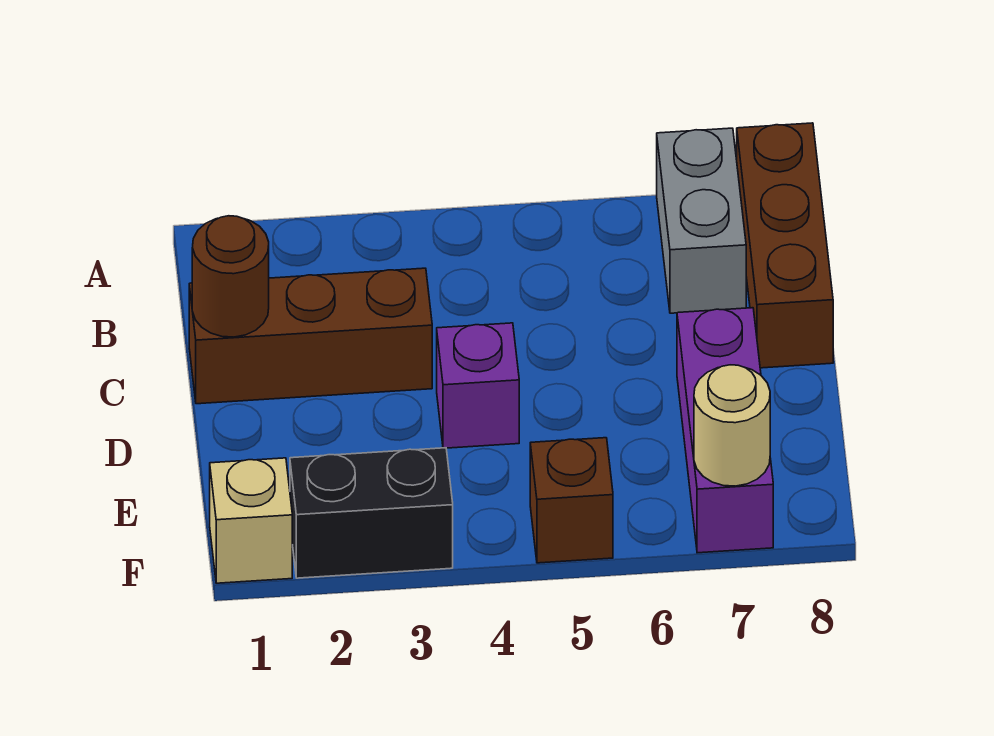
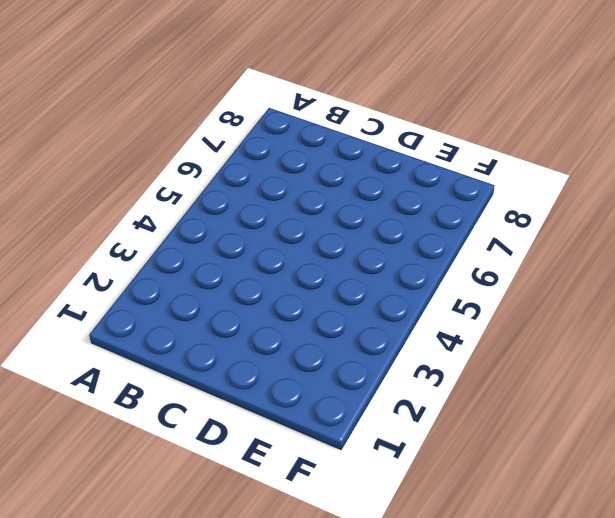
none -> grey brick A7:B7 level 1
none -> brown brick A8:C8 level 1

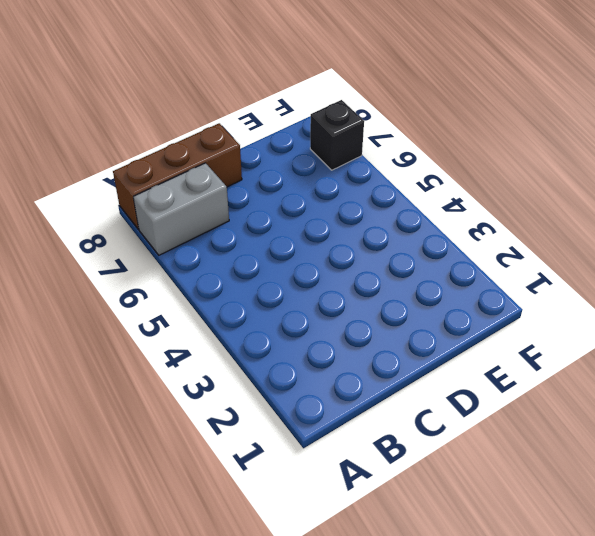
black brick F7 level 1 -> purple brick D7:F7 level 1
none -> brown brick C1:C3 level 1
none -> purple brick D4 level 1

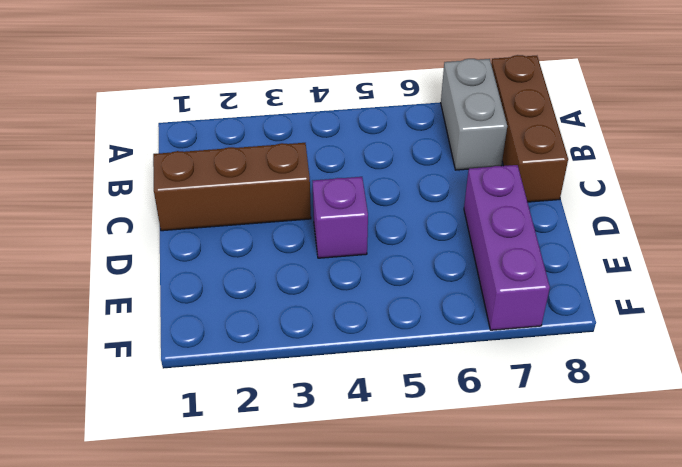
none -> tan brick F1 level 1
none -> black brick F2:F3 level 1

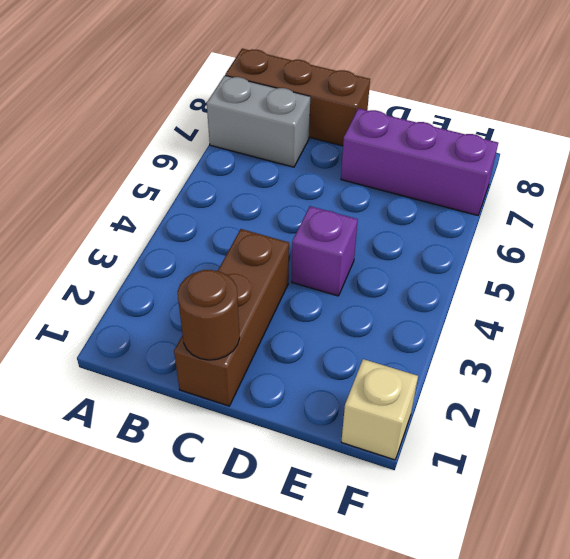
none -> black brick F2:F3 level 1
none -> brown brick F5 level 1

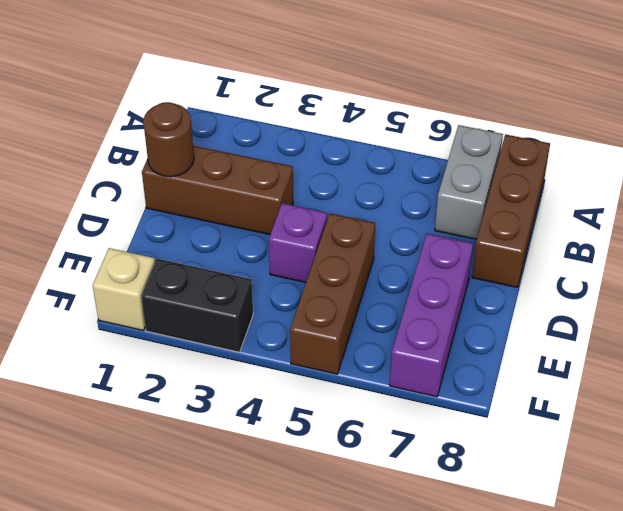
brown brick D5:F5 level 1 -> brown brick F5 level 1
none -> tan round brick F7 level 2

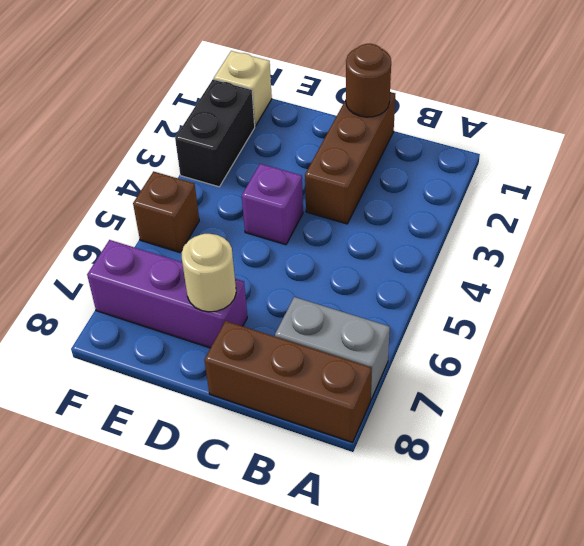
tan round brick D7 level 2 -> tan round brick F7 level 2

